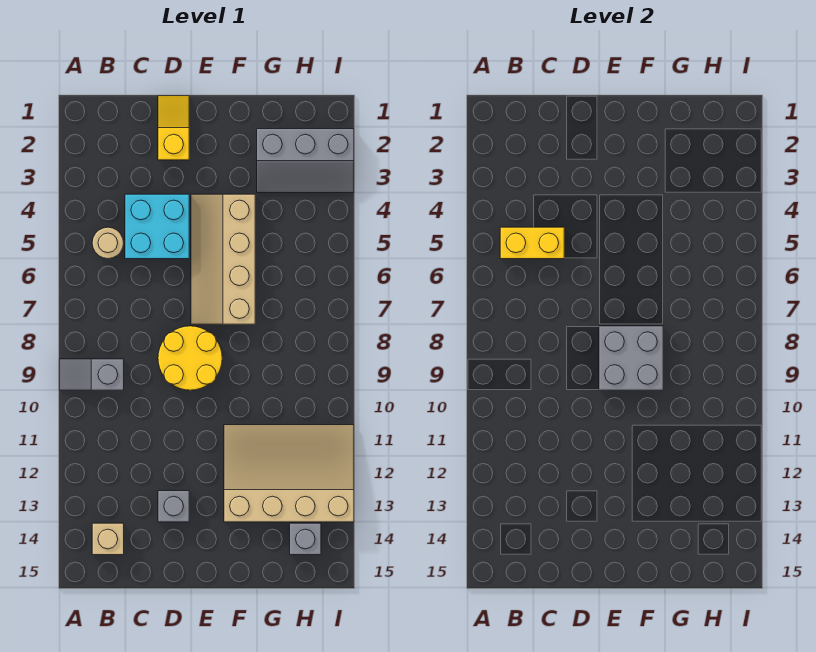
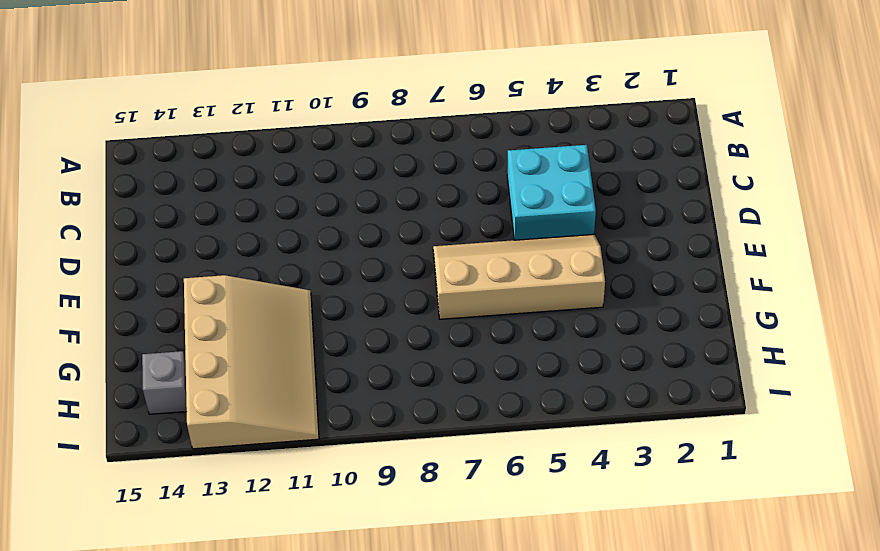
none -> grey slope A9:B9 level 1 top B
none -> tan round brick B5 level 1
none -> tan brick B14 level 1

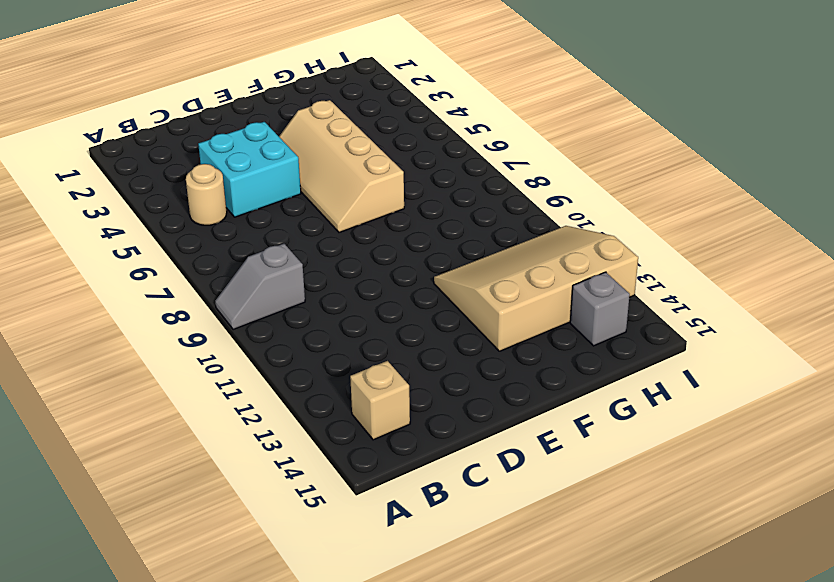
none -> yellow slope D1:D2 level 1 top 2
none -> yellow round brick D8:E9 level 1
none -> grey brick D13 level 1

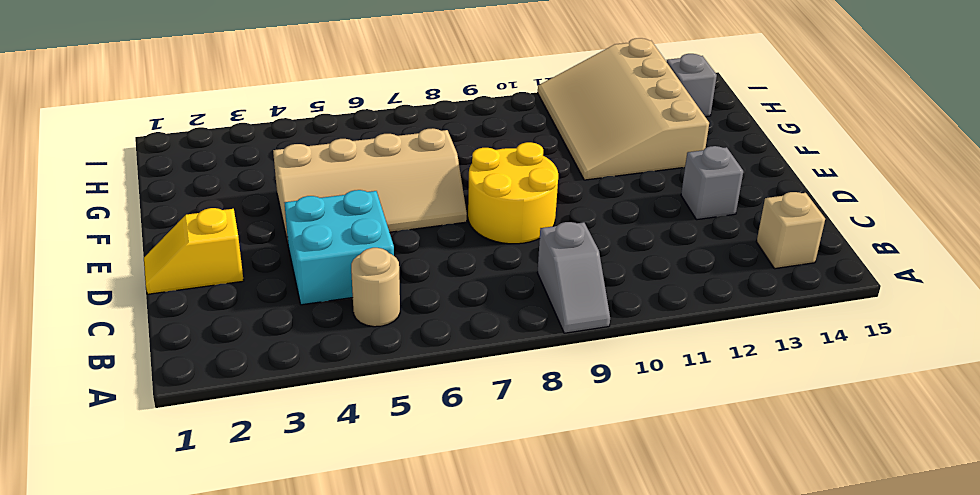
none -> grey slope G2:I3 level 1 top 2
none -> yellow brick B5:C5 level 2
none -> grey brick E8:F9 level 2

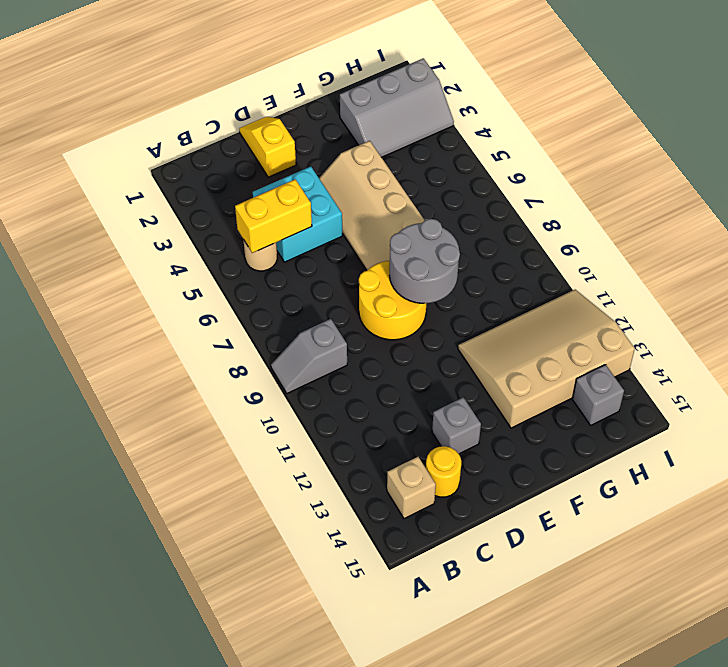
yellow round brick C14 level 1 -> none
grey round brick E8:F9 level 2 -> grey brick E8:F9 level 2

